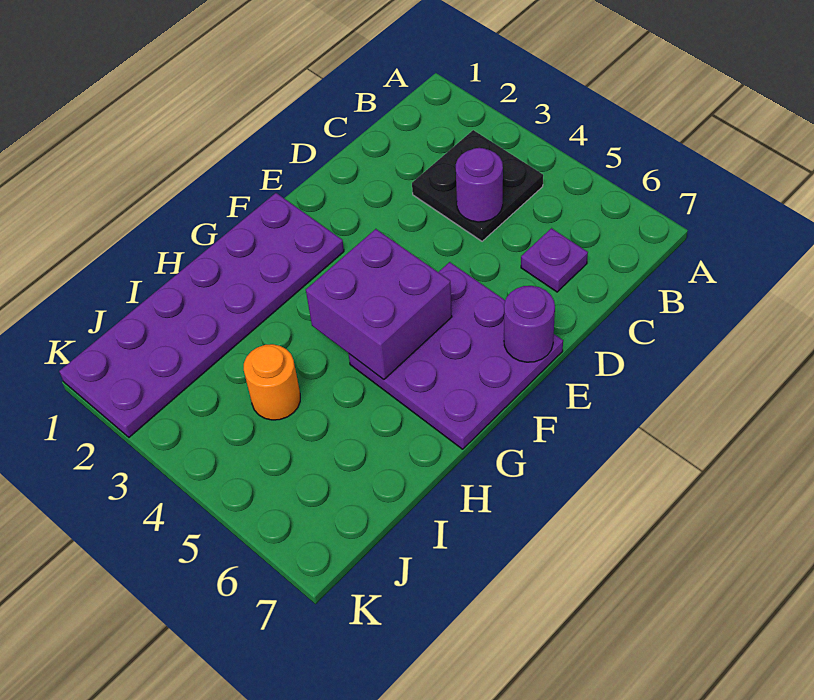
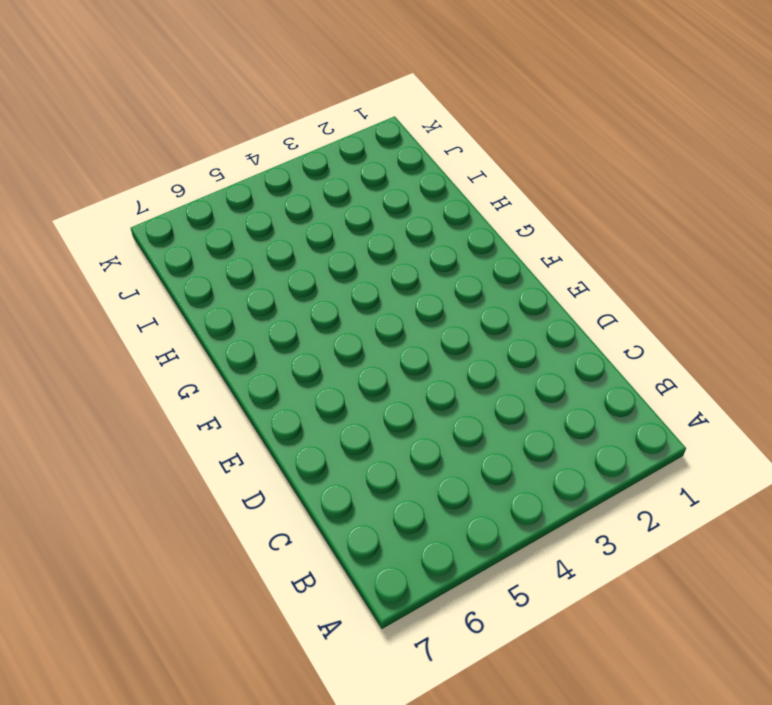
none -> black plate B3:C4 level 1
none -> purple plate C6 level 1

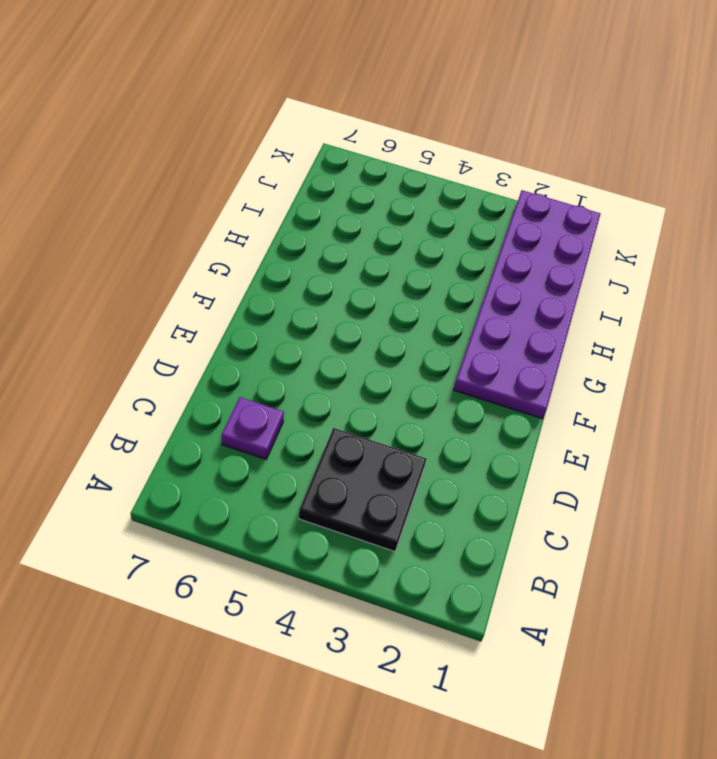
none -> purple plate E5:G7 level 1
none -> orange round brick I4 level 1

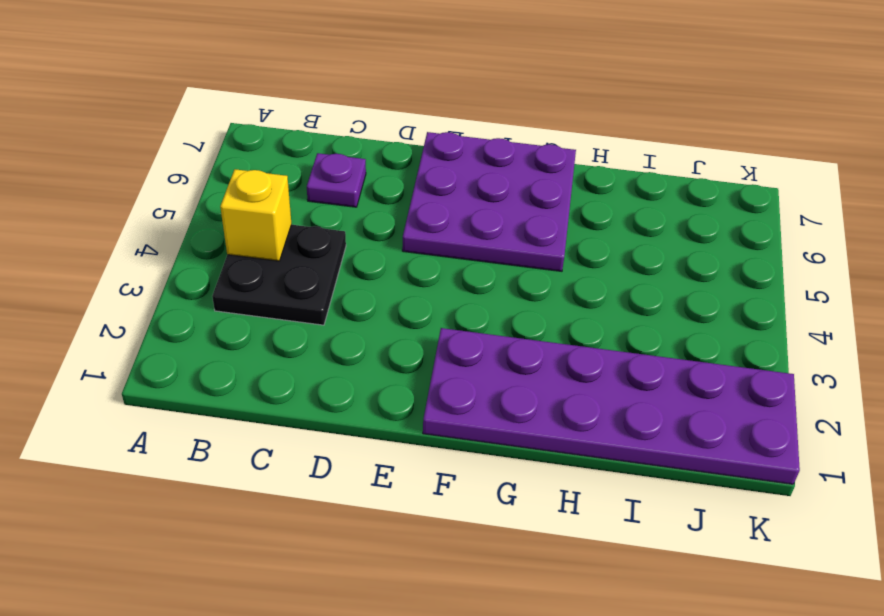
yellow brick B4 level 2 -> none
none -> orange round brick I4 level 1
none -> purple round brick C4 level 2

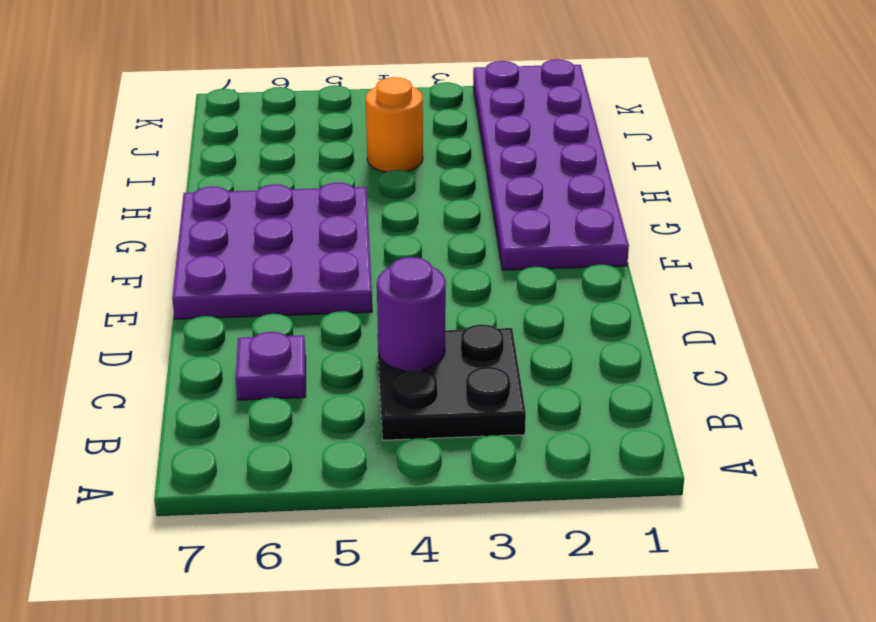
none -> purple round brick E7 level 2
none -> purple brick F4:G5 level 2

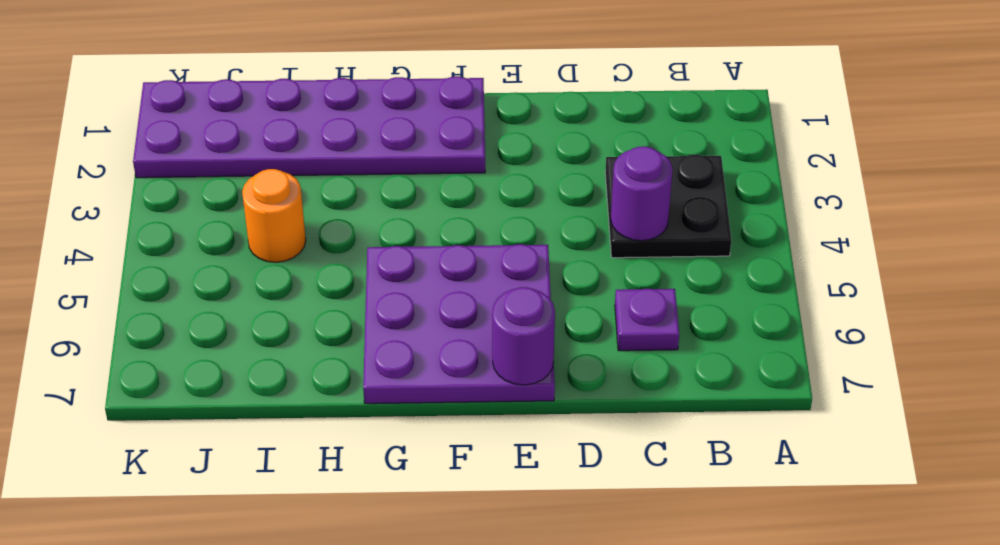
none -> purple brick F4:G5 level 2

